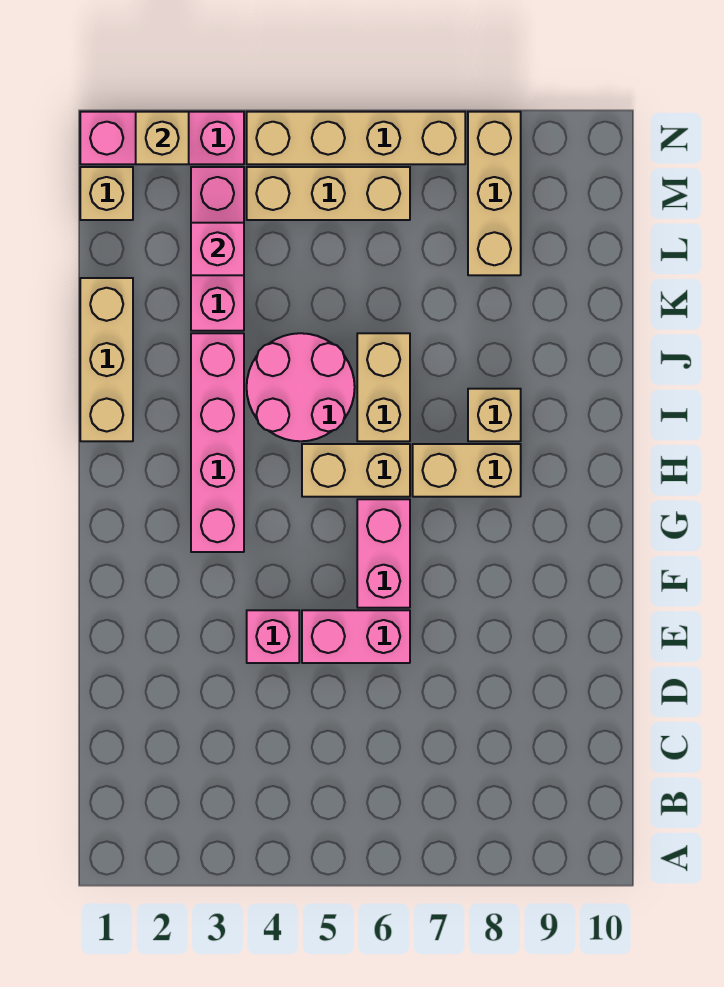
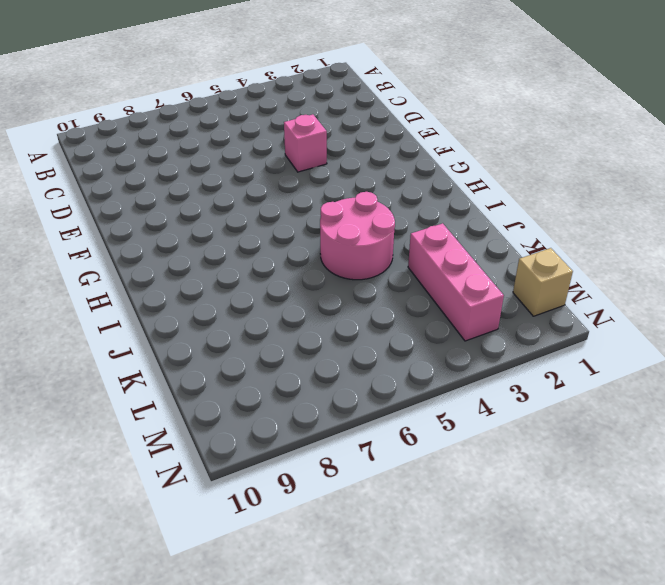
none -> pink brick E5:E6 level 1
none -> pink brick F6:G6 level 1
none -> pink brick G3:J3 level 1

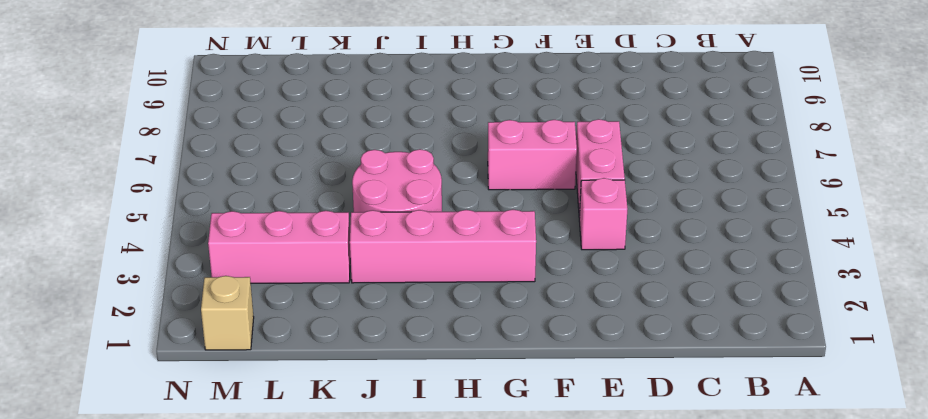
none -> tan brick H5:H6 level 1
none -> tan brick H7:H8 level 1
none -> tan brick I1:K1 level 1

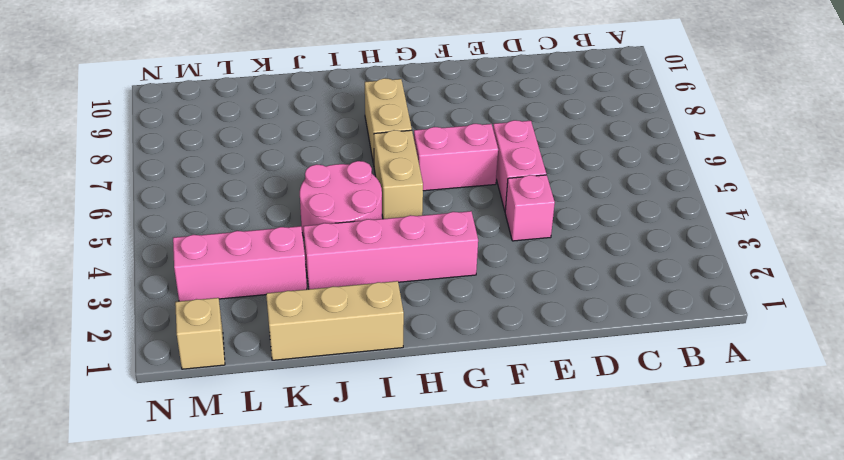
none -> tan brick I6:J6 level 1
none -> tan brick I8 level 1
none -> tan brick L8:N8 level 1

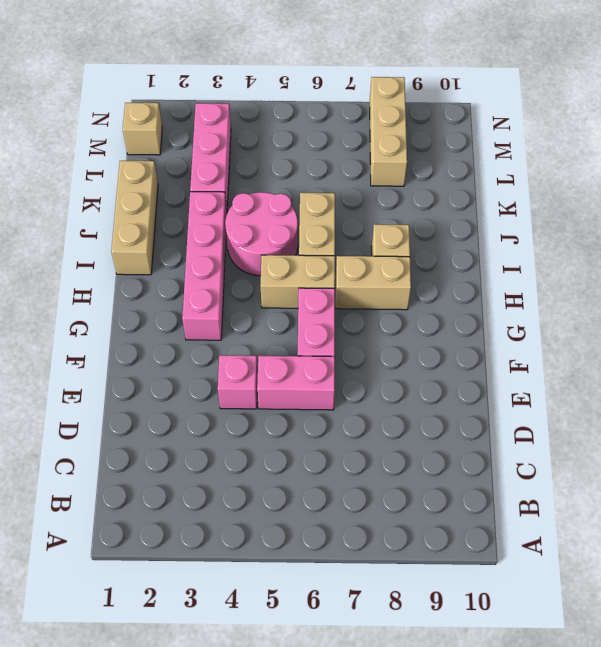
none -> tan brick M4:M6 level 1
none -> pink brick N1:N3 level 1
none -> tan brick N4:N7 level 1

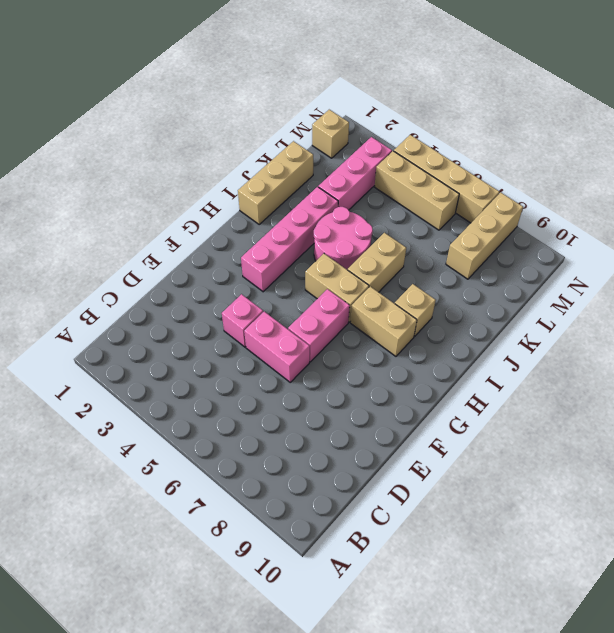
none -> pink brick N1:N3 level 1
none -> pink brick L3 level 2
none -> tan brick N2 level 2

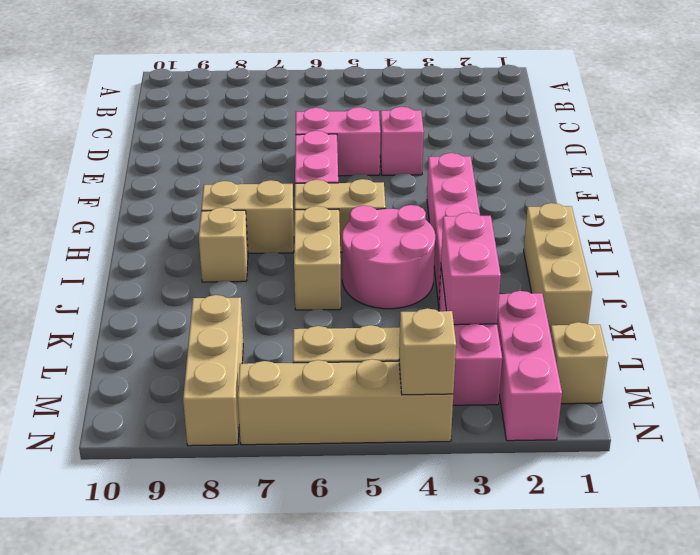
pink brick K3:L3 level 2 -> pink brick L3 level 2
pink brick L2:N2 level 1 -> pink brick N1:N3 level 1
tan brick N4 level 2 -> tan brick N2 level 2

